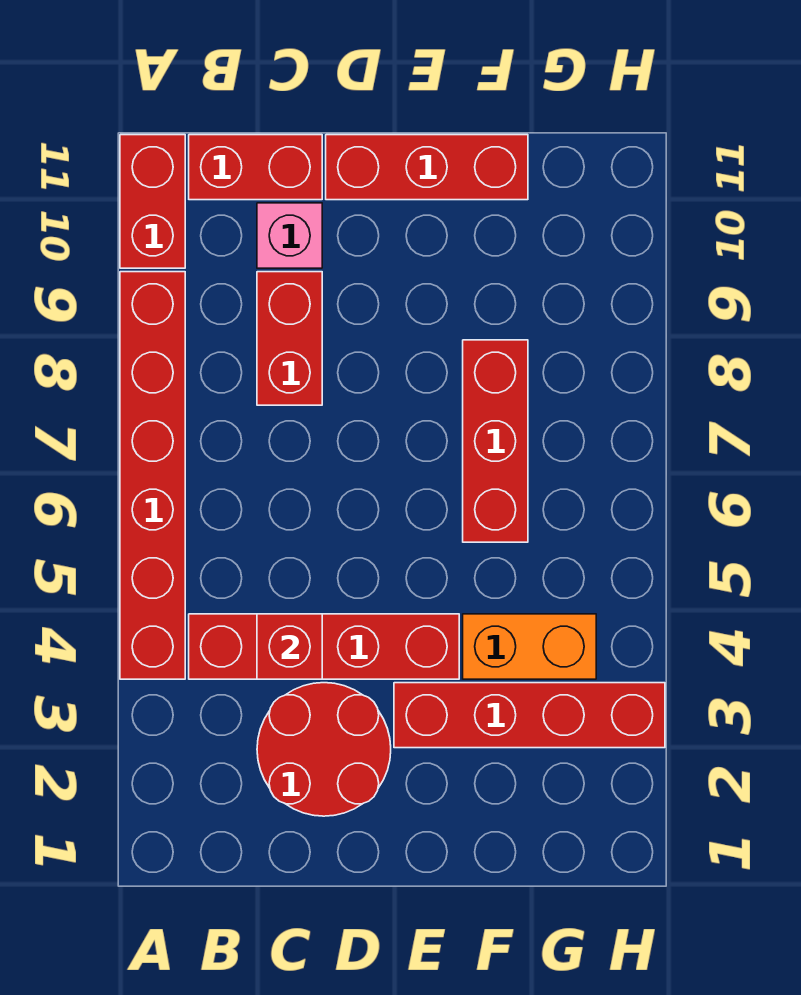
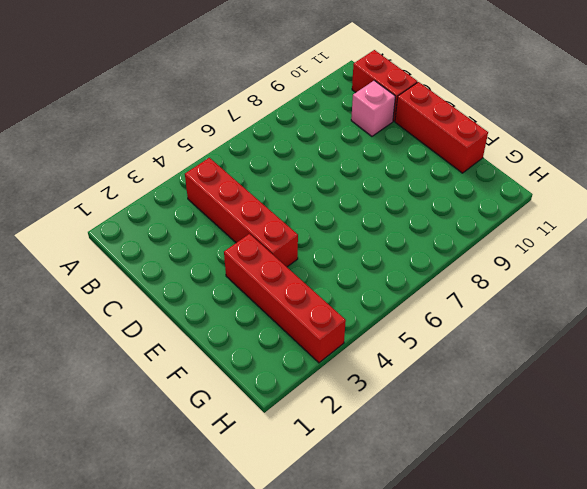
none -> red brick A4:A9 level 1
none -> red brick A10:A11 level 1
none -> red round brick C2:D3 level 1

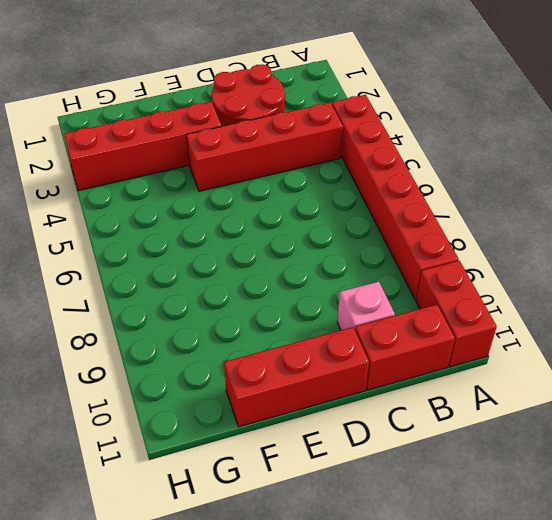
none -> red brick C8:C9 level 1
none -> orange brick F4:G4 level 1
none -> red brick F6:F8 level 1

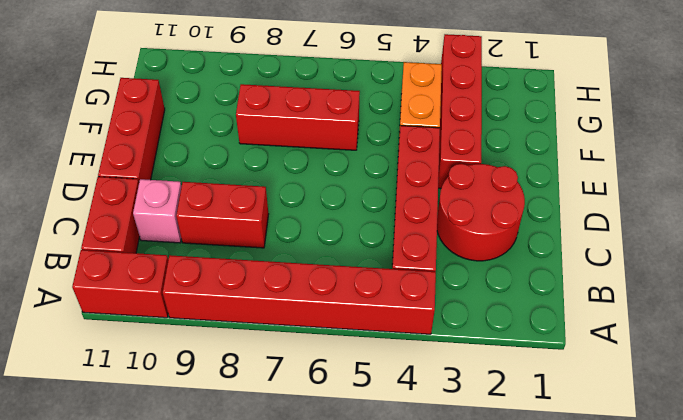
none -> red brick C4 level 2

